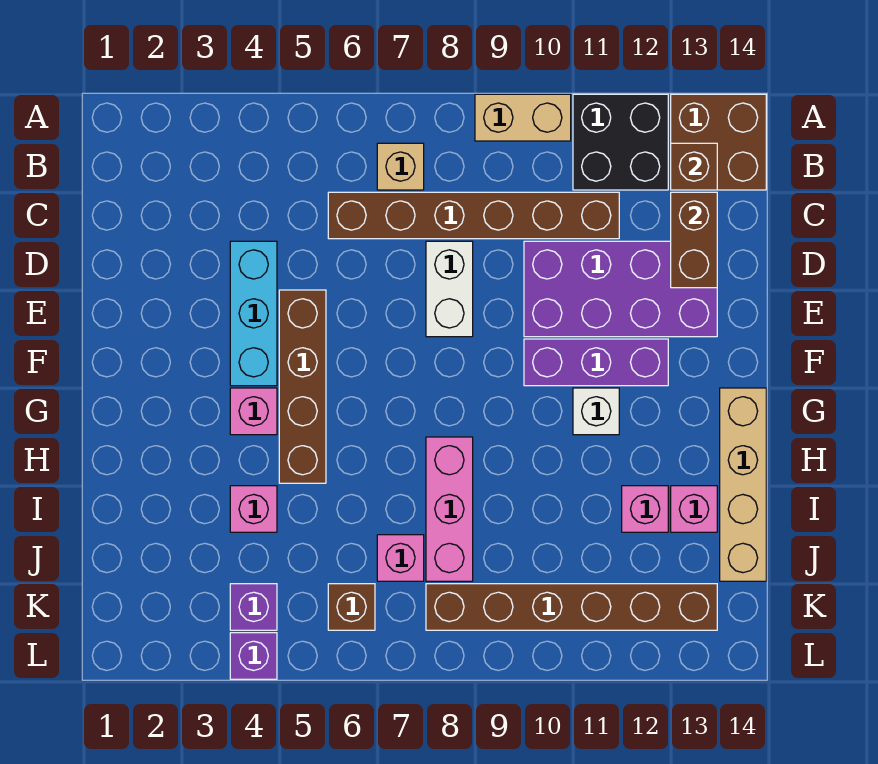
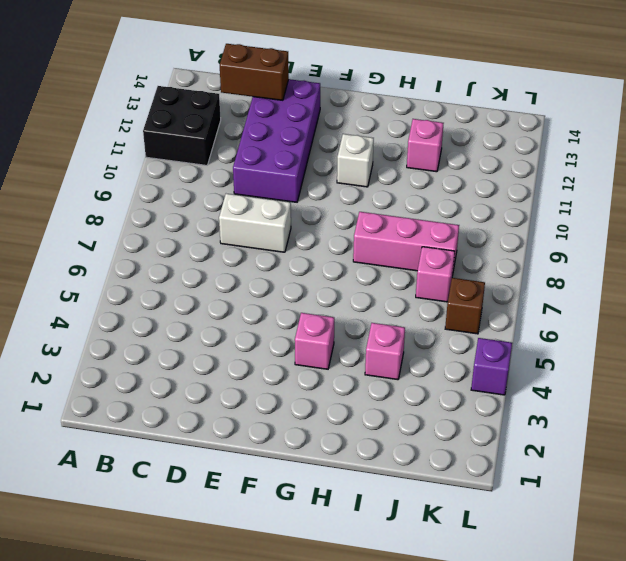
none -> tan brick A9:A10 level 1
none -> brown brick A13:B14 level 1
none -> tan brick B7 level 1

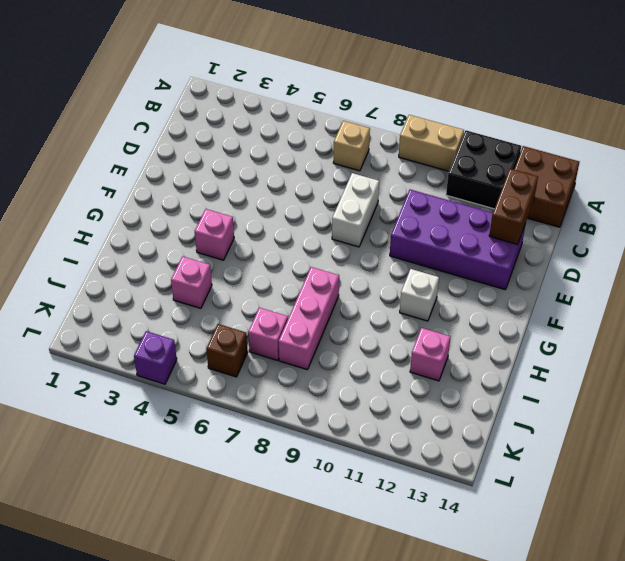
none -> brown brick C6:C11 level 1
none -> cyan brick D4:F4 level 1
none -> brown brick E5:H5 level 1

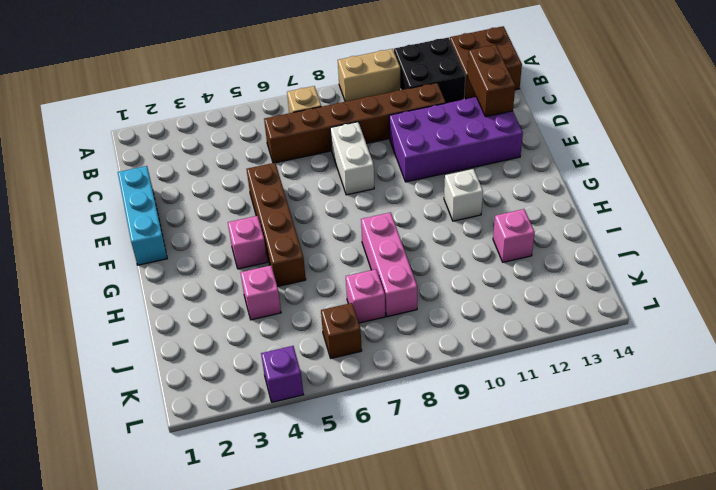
cyan brick D1:F1 level 1 -> cyan brick D4:F4 level 1
none -> purple brick F10:F12 level 1
none -> tan brick G14:J14 level 1
none -> pink brick I13 level 1

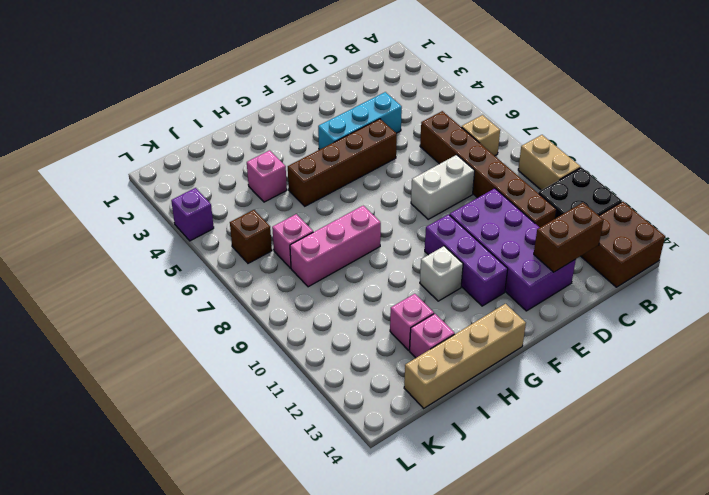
none -> pink brick G4 level 1
none -> purple brick K4 level 1
none -> brown brick K8:K13 level 1

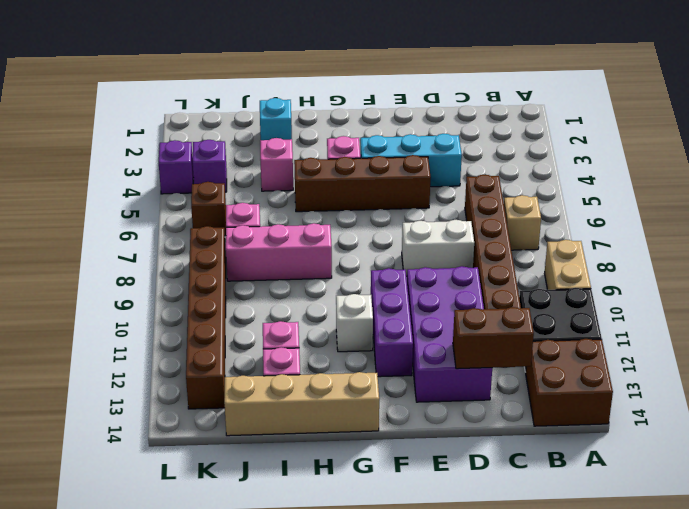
cyan brick I2 level 1 -> none
none -> brown brick B13 level 2

